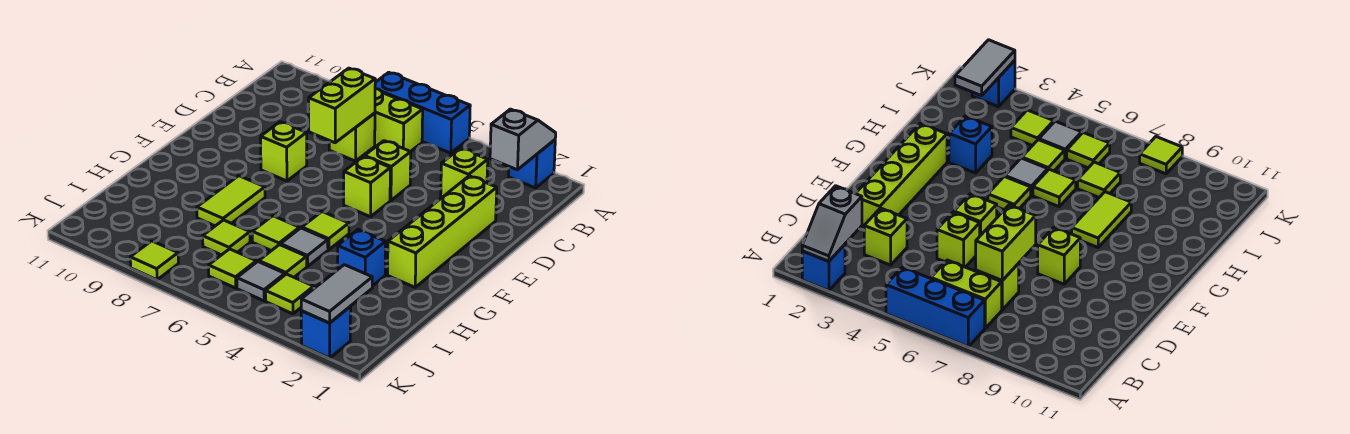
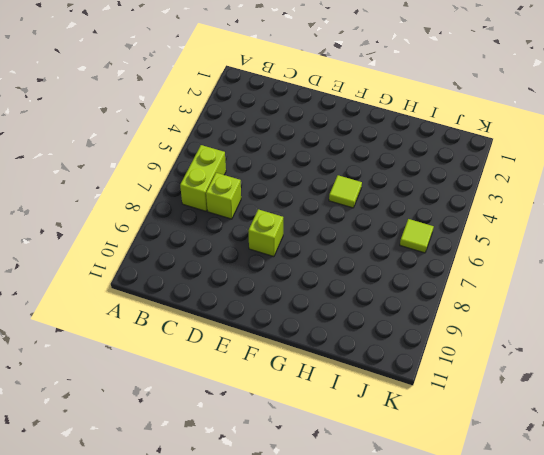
none -> blue brick A2 level 1
none -> blue brick A5:A7 level 1
none -> lime brick C3 level 1

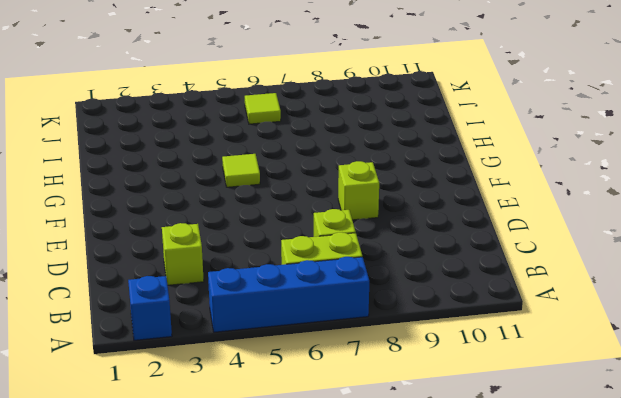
blue brick A4:A7 level 1 -> blue brick A5:A7 level 1
none -> lime brick D2:G2 level 1
none -> lime brick D5 level 1
none -> lime brick E5 level 1

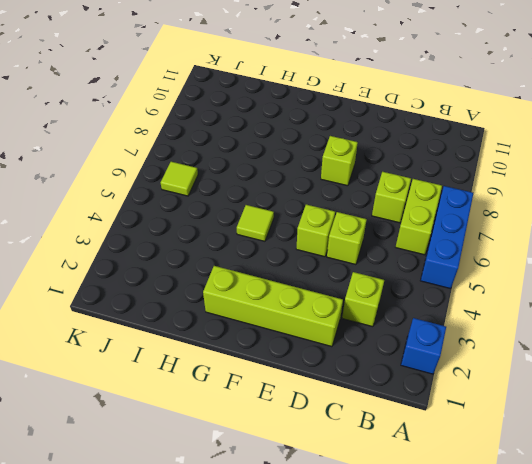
none -> lime tile G8:H8 level 1
none -> blue brick H3 level 1
none -> grey tile H5 level 1

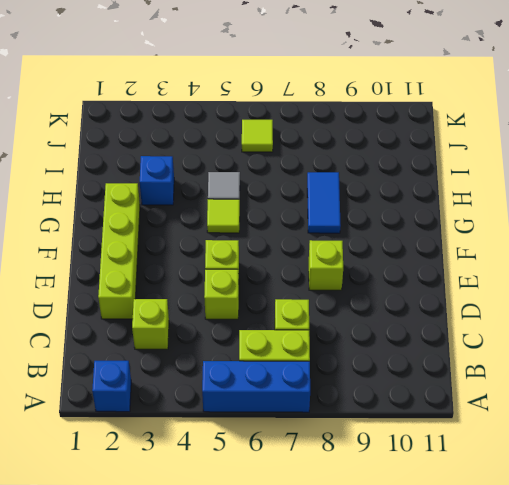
blue tile G8:H8 level 1 -> lime tile G8:H8 level 1
none -> lime tile H6 level 1
none -> lime tile I5 level 1
none -> lime tile I7 level 1

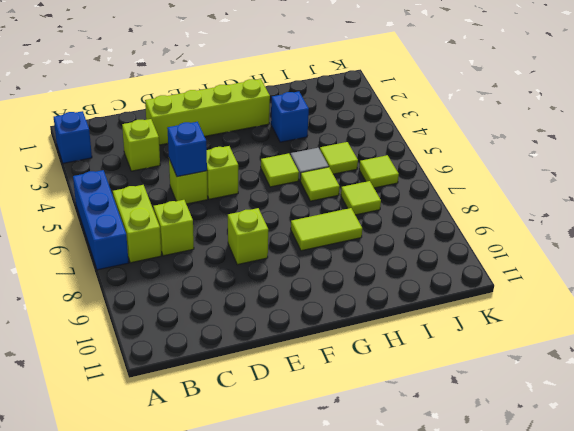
blue brick D5 level 2 -> blue brick K2 level 1
none -> lime tile J4 level 1
none -> grey tile J5 level 1
none -> lime tile K8 level 1

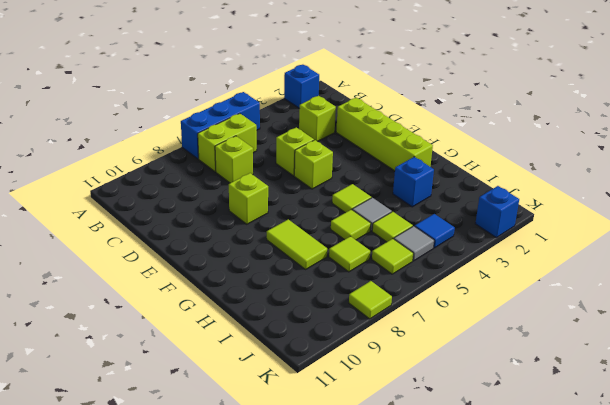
blue tile J4 level 1 -> lime tile J4 level 1
none -> grey slope A2:B2 level 2 top B
none -> lime brick C7:D7 level 2
none -> grey tile J2:K2 level 2

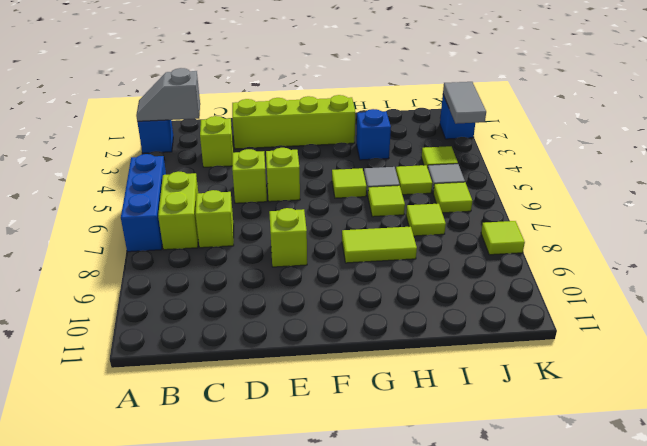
grey tile K2:K3 level 2 -> grey tile J2:K2 level 2
none -> lime brick C7:D7 level 2

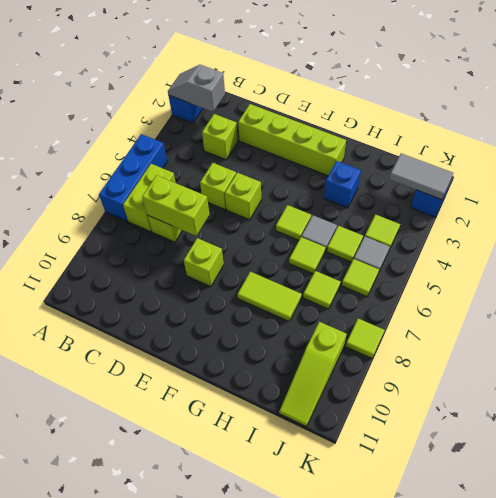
lime slope J9:J11 level 1 top 9 -> none

